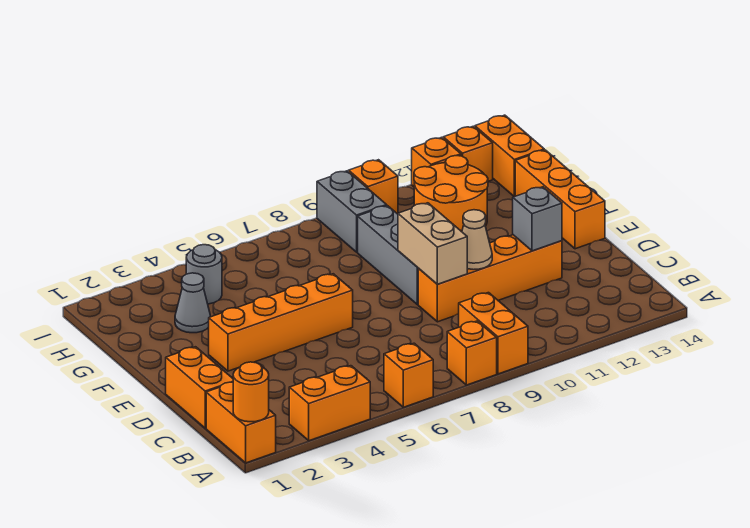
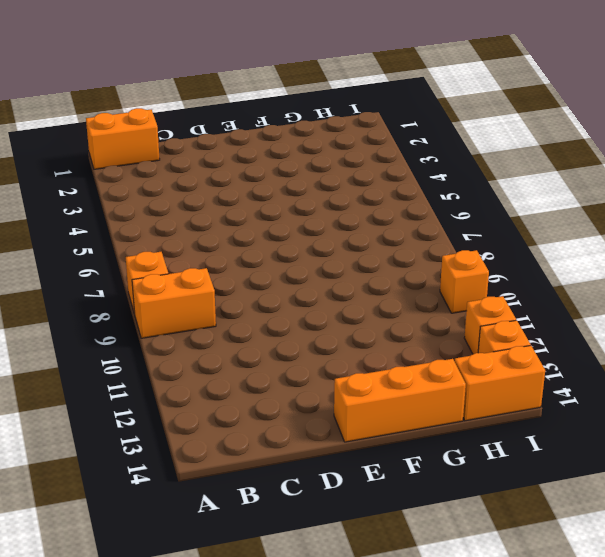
none -> orange brick A3:A4 level 1
none -> orange brick A6 level 1
none -> orange brick C1:D1 level 1

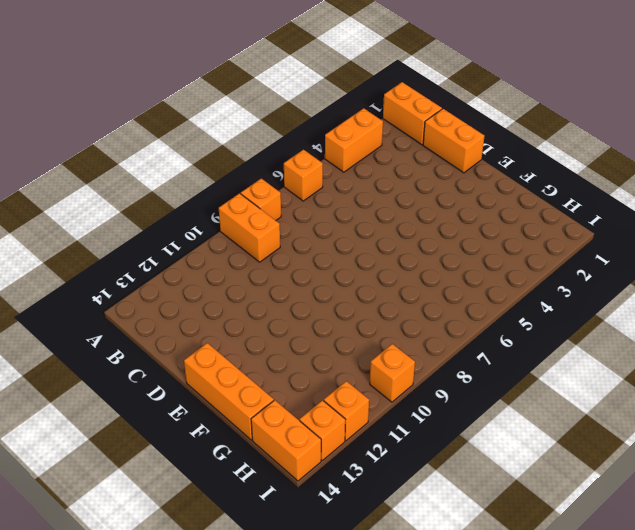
none -> orange brick D9:D12 level 1
none -> orange brick E3:E6 level 1
none -> grey brick E9:G9 level 1

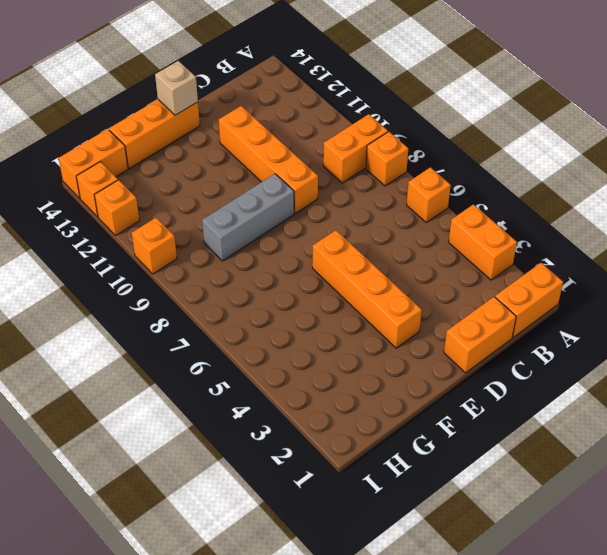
tan brick E14 level 2 -> none
none -> grey cone G3 level 1
none -> orange round brick G11:H12 level 1
none -> grey round brick H4 level 1

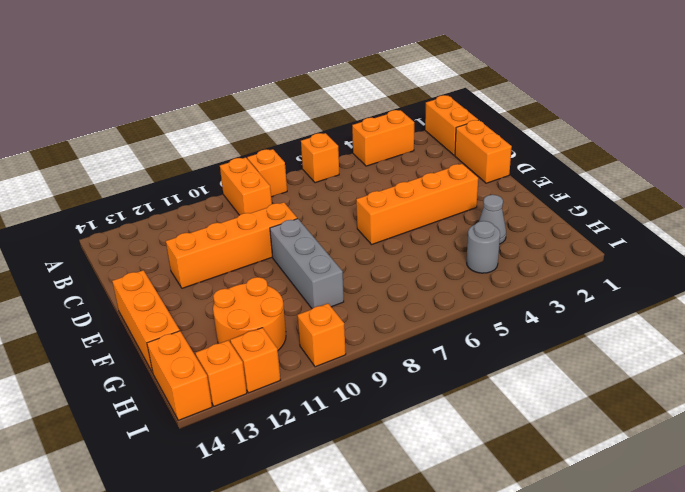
none -> grey brick H9:I9 level 1
none -> orange round brick A1 level 2
none -> tan brick D9:E9 level 2

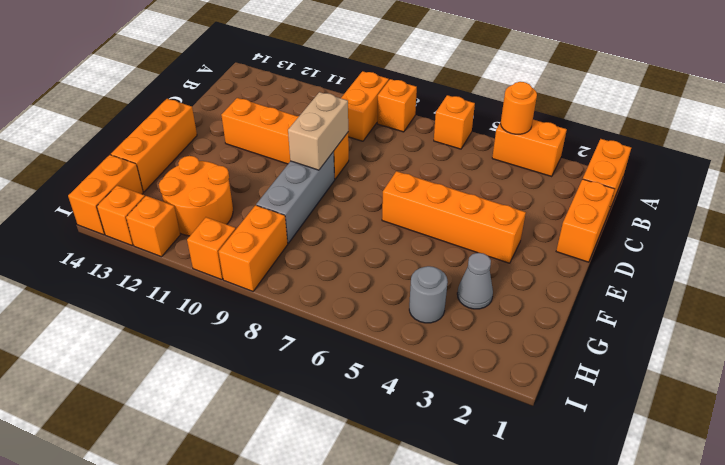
orange round brick A4 level 2 -> orange round brick A1 level 2
orange brick H9:I9 level 1 -> grey brick H9:I9 level 1
none -> tan cone D10 level 2
none -> grey brick D12 level 2

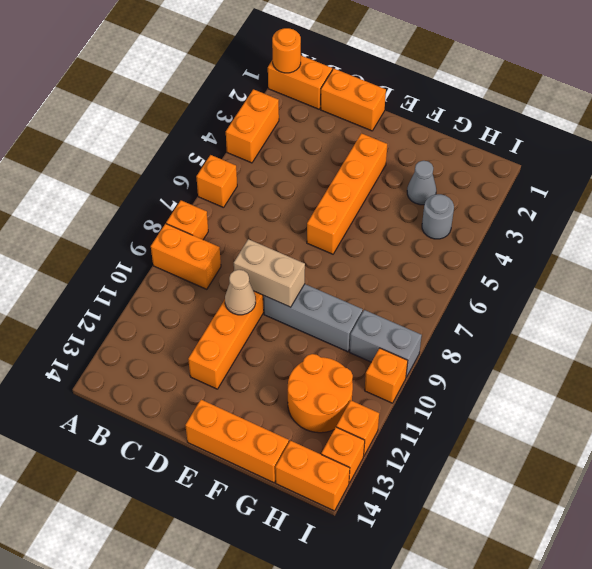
none -> grey brick D12 level 2

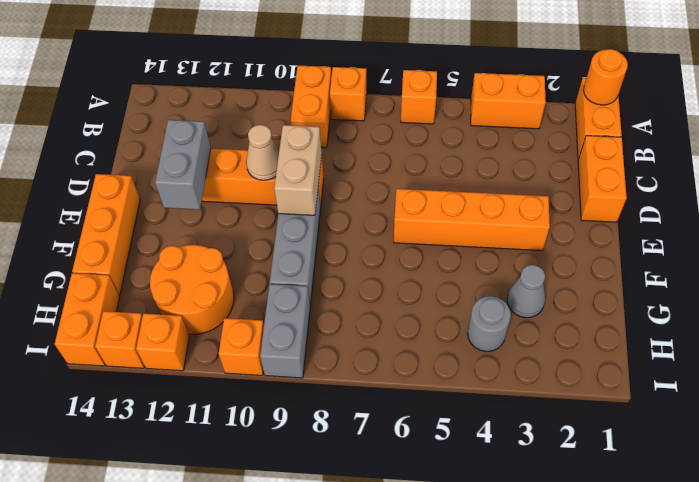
grey brick D12:E12 level 2 -> grey brick D12 level 2

